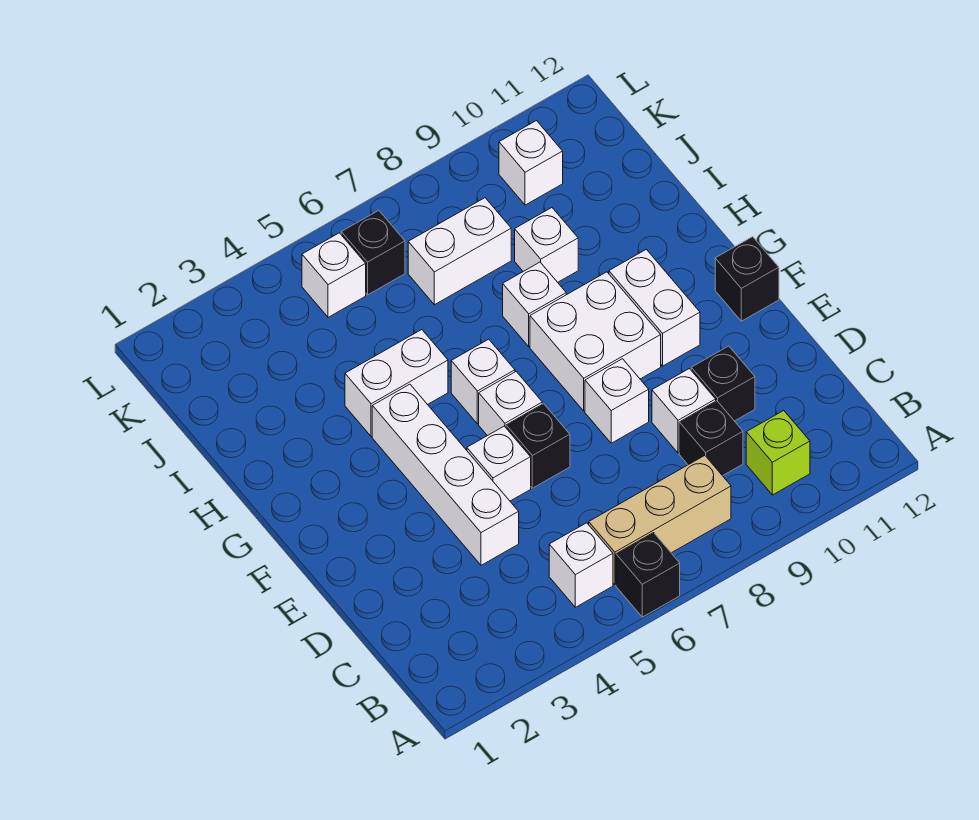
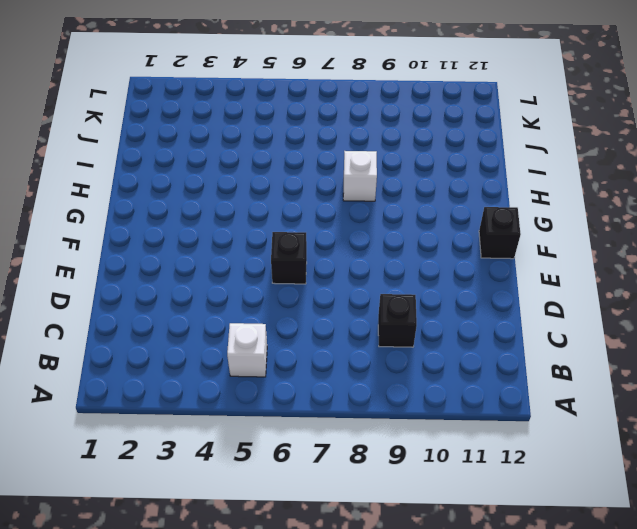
none -> black brick A6 level 1
none -> tan brick B6:B8 level 1
none -> lime brick B10 level 1

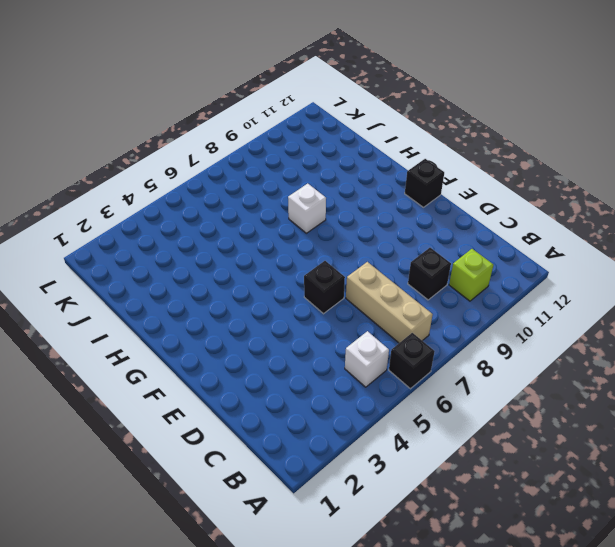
tan brick B7:D7 level 1 -> tan brick B6:B8 level 1
none -> white brick D4:G4 level 1
none -> white brick D9 level 1
none -> black brick D10 level 1

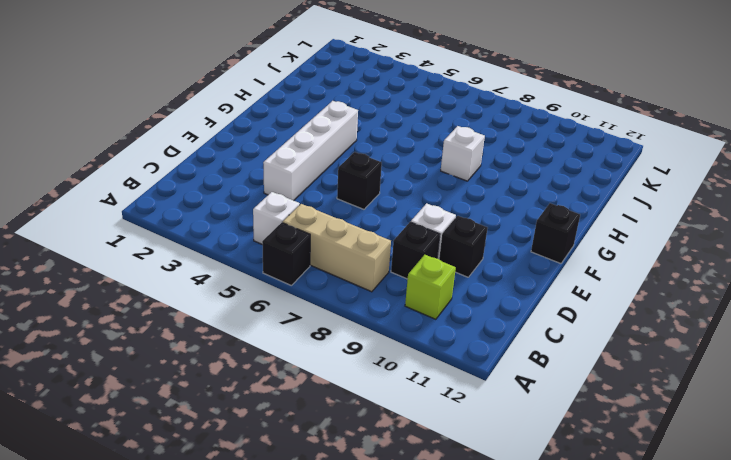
none -> white brick E5 level 1
none -> white brick E8 level 1
none -> white brick F6 level 1

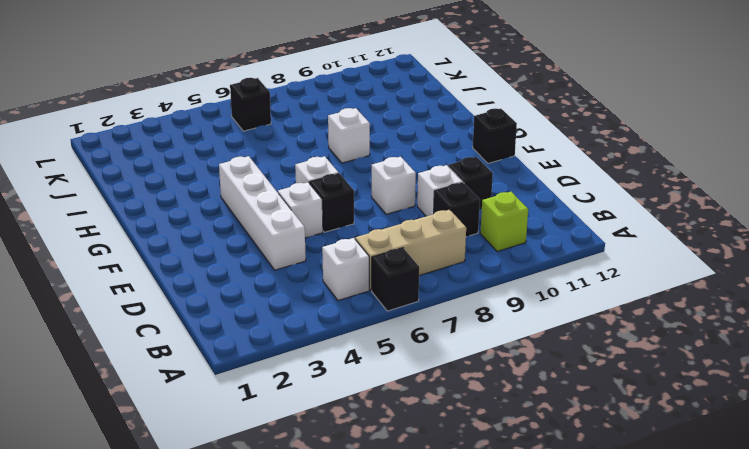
none -> white brick F8:G9 level 1
none -> white brick F10:G10 level 1
none -> white brick G6 level 1

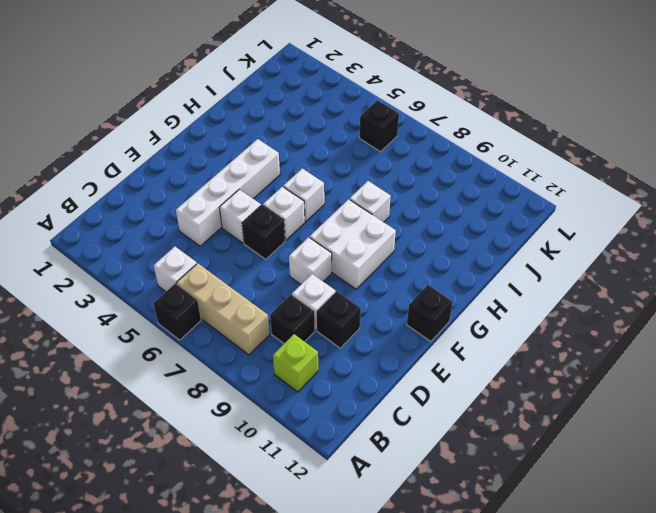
none -> white brick F10:G10 level 1
none -> white brick H4:H5 level 1
none -> white brick I9 level 1

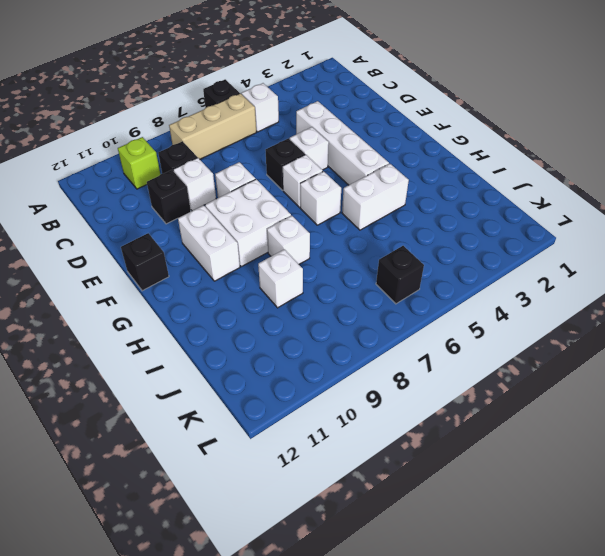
none -> white brick J7:J8 level 1
none -> white brick K5 level 1
none -> white brick K10 level 1

